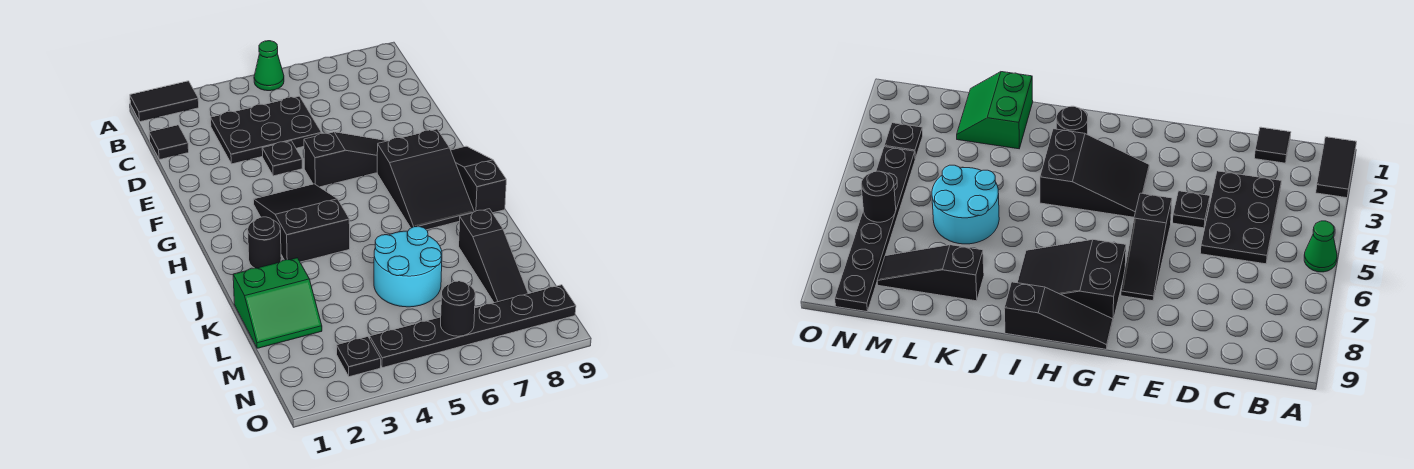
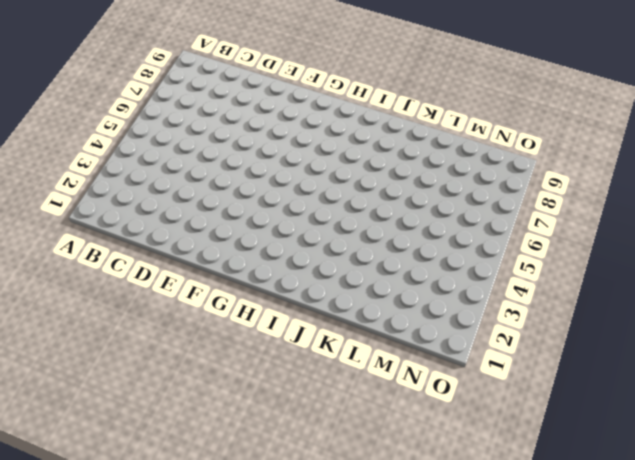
none -> black tile A1:A2 level 1
none -> green cone A5 level 1
none -> black tile C1 level 1

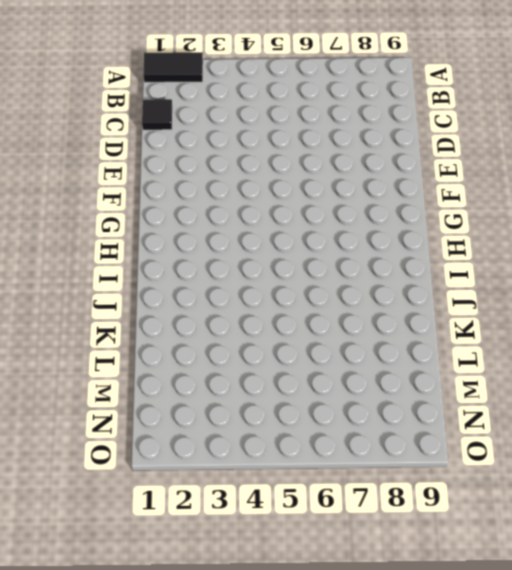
none -> green cone A5 level 1
none -> black plate C3:D5 level 1
none -> black plate E4 level 1

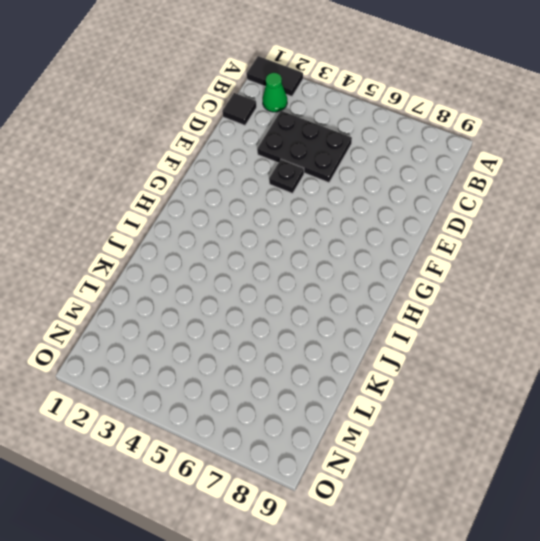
green cone B2 level 1 -> green cone A5 level 1
none -> black slope F5:F7 level 1 top 5
none -> black slope G3:I4 level 1 top I
none -> black slope G7:I8 level 1 top G

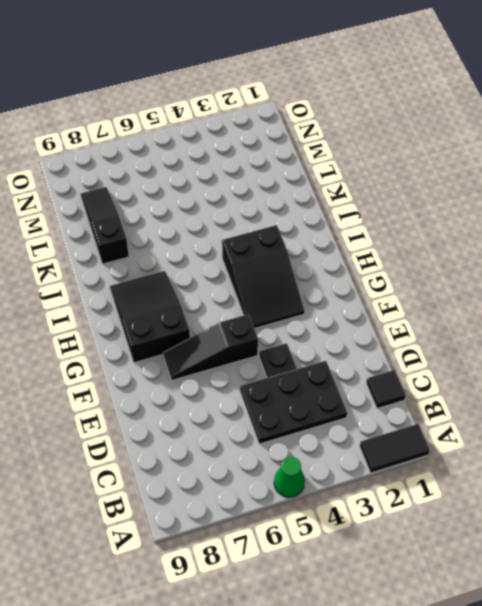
none -> black slope G9:I9 level 1 top I
none -> black round brick I2 level 1
none -> green slope K1:L2 level 1 top K

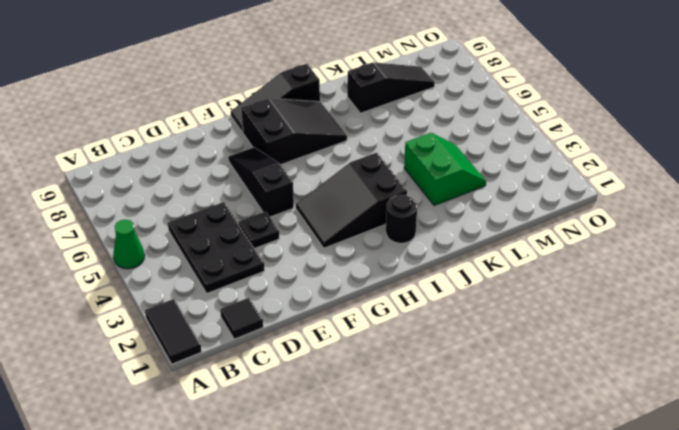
green slope K3:L4 level 1 top K -> green slope K1:L2 level 1 top K
none -> cyan round brick K5:L6 level 1
none -> black plate N3 level 1
none -> black plate N4:N9 level 1

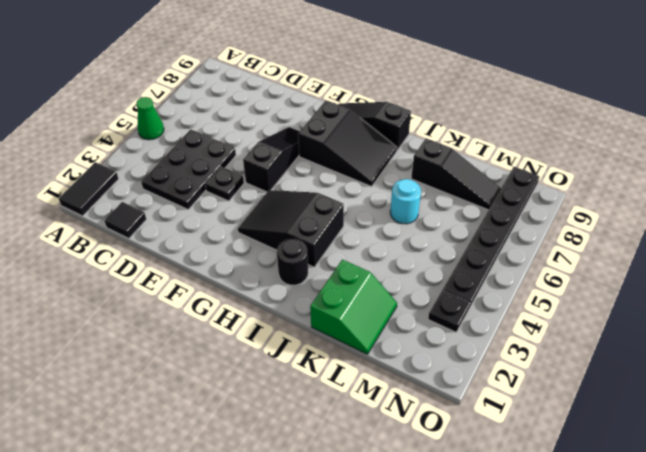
cyan round brick K6 level 1 -> cyan round brick K5:L6 level 1
none -> black round brick N6 level 2

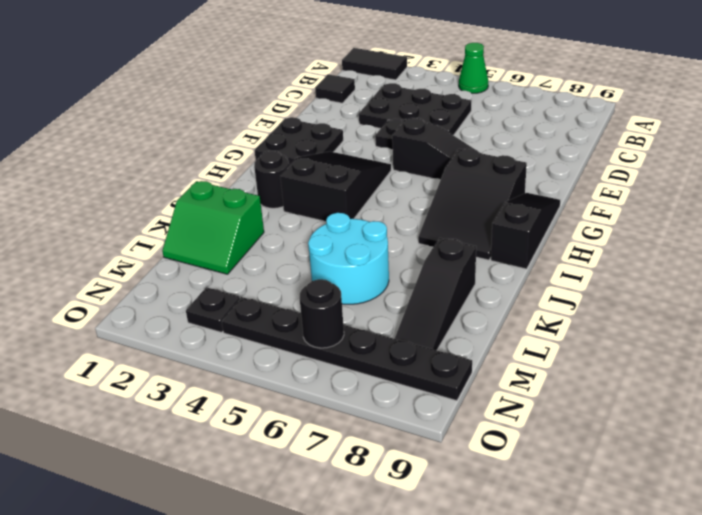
black plate F1:G2 level 1 -> none

